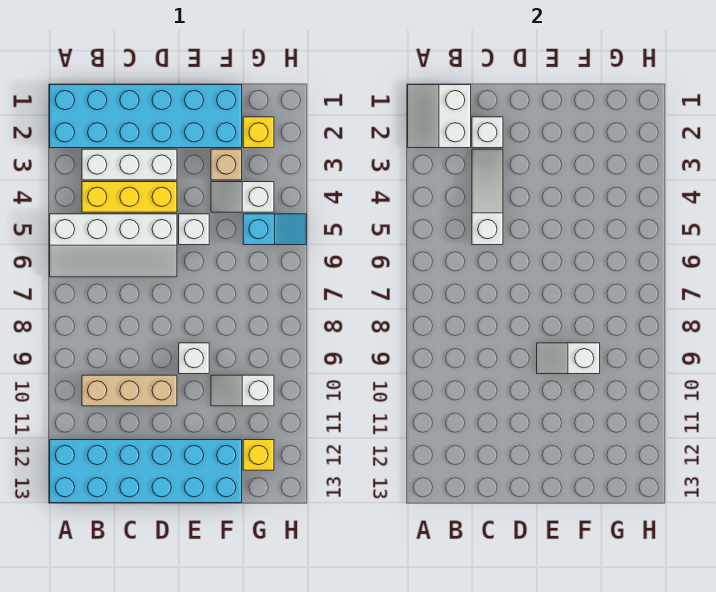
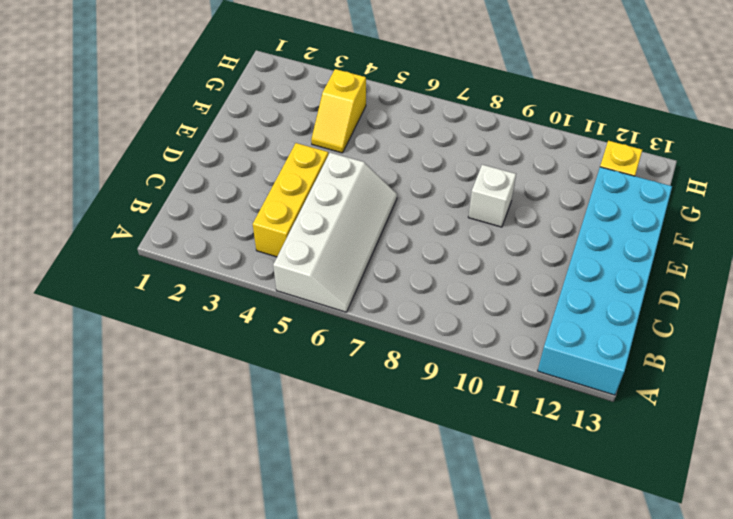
yellow slope F4:G4 level 1 top G -> white slope F4:G4 level 1 top G
none -> cyan brick A1:F2 level 1
none -> white brick B3:D3 level 1
none -> tan brick B10:D10 level 1

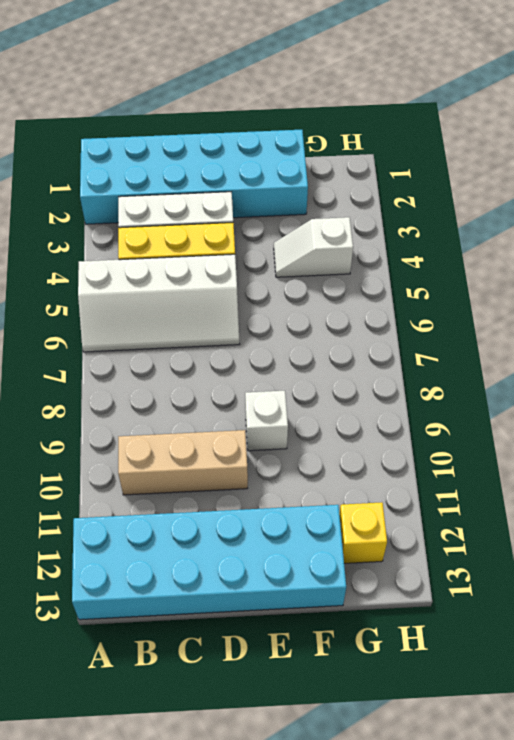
none -> white brick E5 level 1
none -> tan brick F3 level 1
none -> white slope F10:G10 level 1 top G

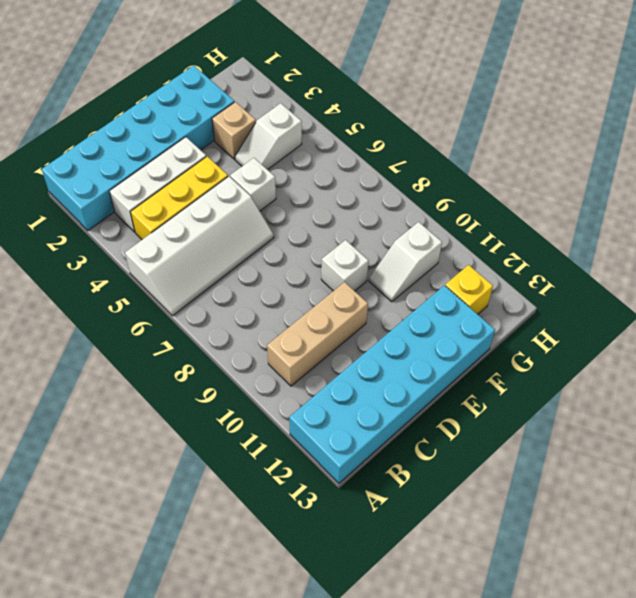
none -> yellow brick G2 level 1
none -> cyan slope G5:H5 level 1 top G
none -> white slope A1:B2 level 2 top B

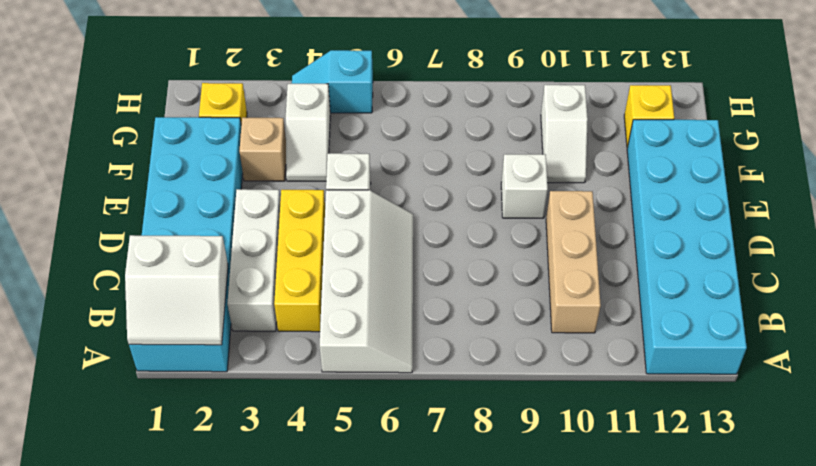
cyan slope H4:H5 level 1 top 5 -> cyan slope G5:H5 level 1 top G
none -> white brick C2 level 2
none -> white slope C3:C5 level 2 top 5
none -> white slope E9:F9 level 2 top F

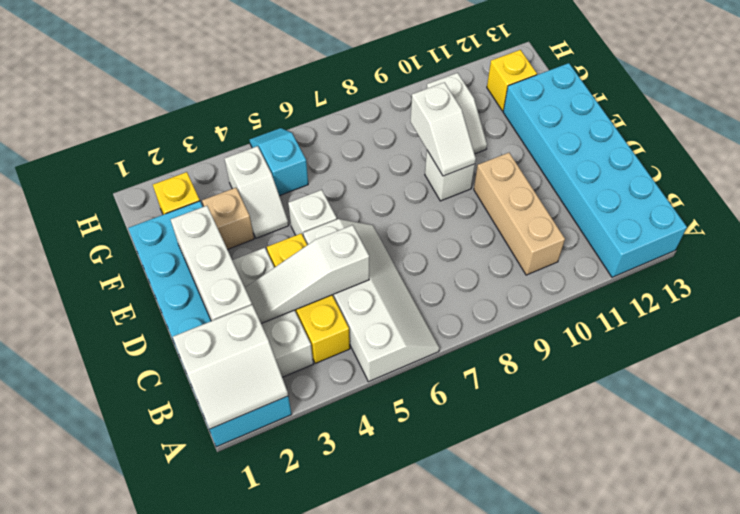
white brick C2:E2 level 2 -> white brick C2 level 2

